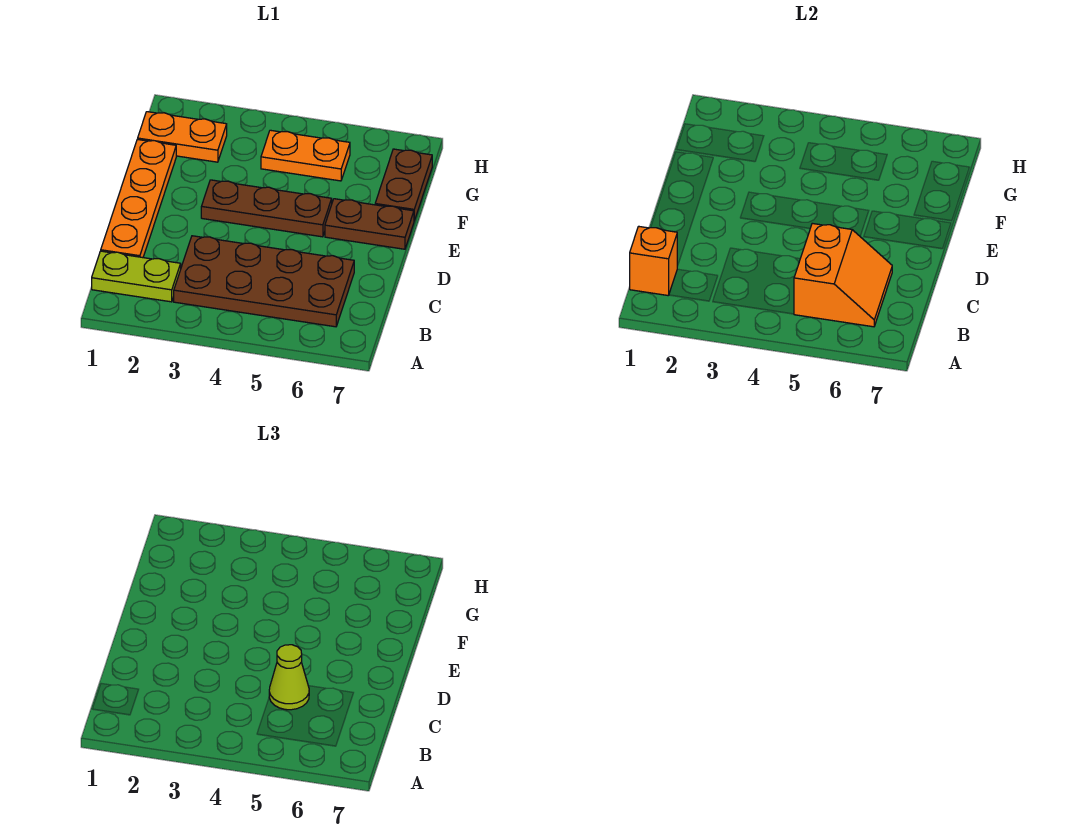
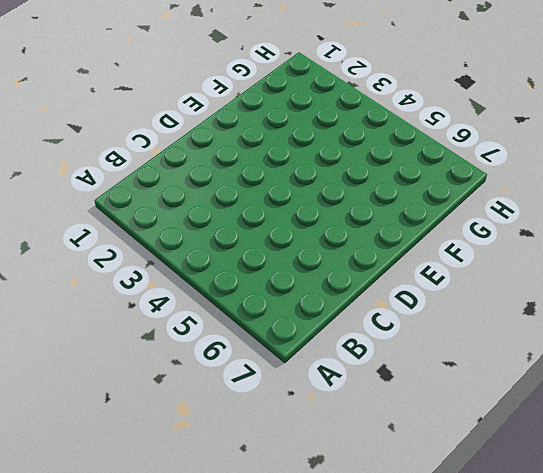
none -> lime plate B1:B2 level 1
none -> brown plate B3:C6 level 1

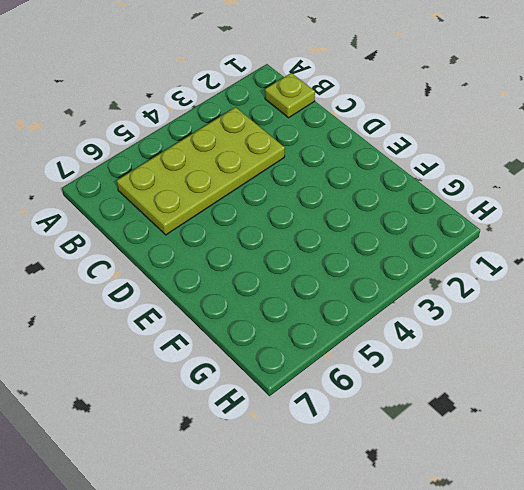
lime plate B1 level 1 -> lime plate B1:B2 level 1
lime plate B3:C6 level 1 -> brown plate B3:C6 level 1
none -> orange plate C1:F1 level 1
none -> brown plate E3:E5 level 1

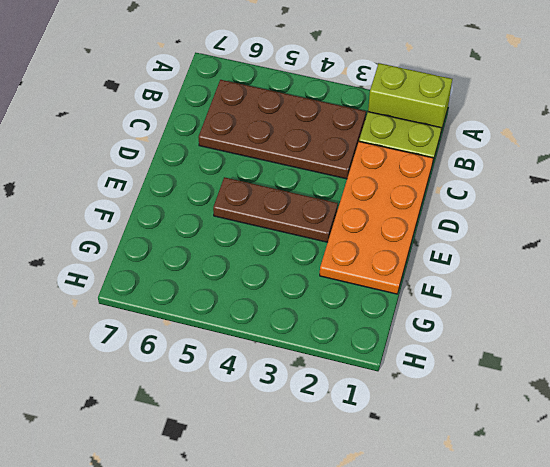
lime brick A1:A2 level 1 -> none
orange plate C1:F2 level 1 -> orange plate C1:F1 level 1
none -> brown plate E6:E7 level 1
none -> brown plate F7:G7 level 1

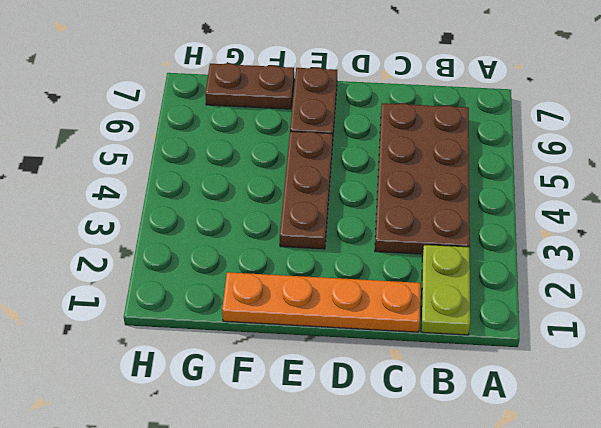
none -> orange plate G1:G2 level 1
none -> orange plate G4:G5 level 1

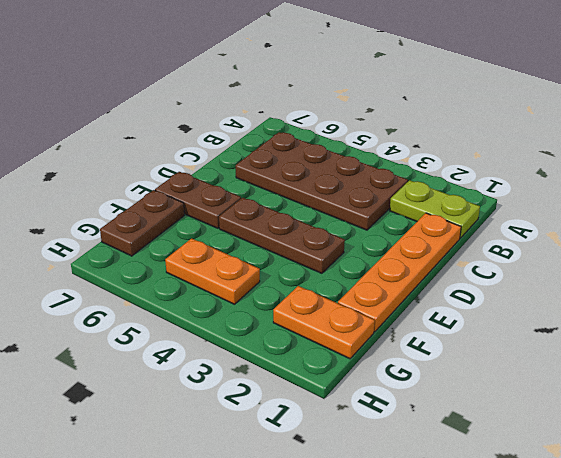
none -> orange brick B1 level 2
none -> orange slope B5:C6 level 2 top 5

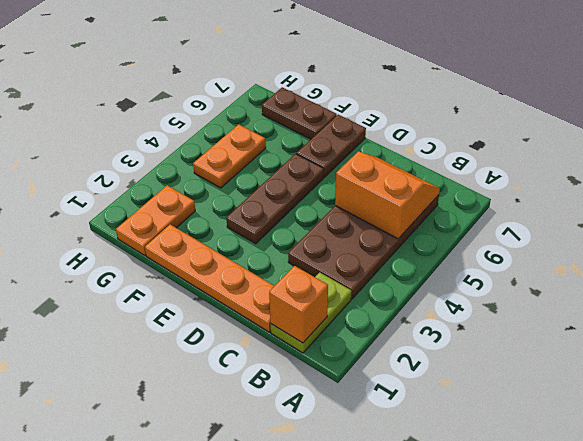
none -> lime cone C5 level 3

